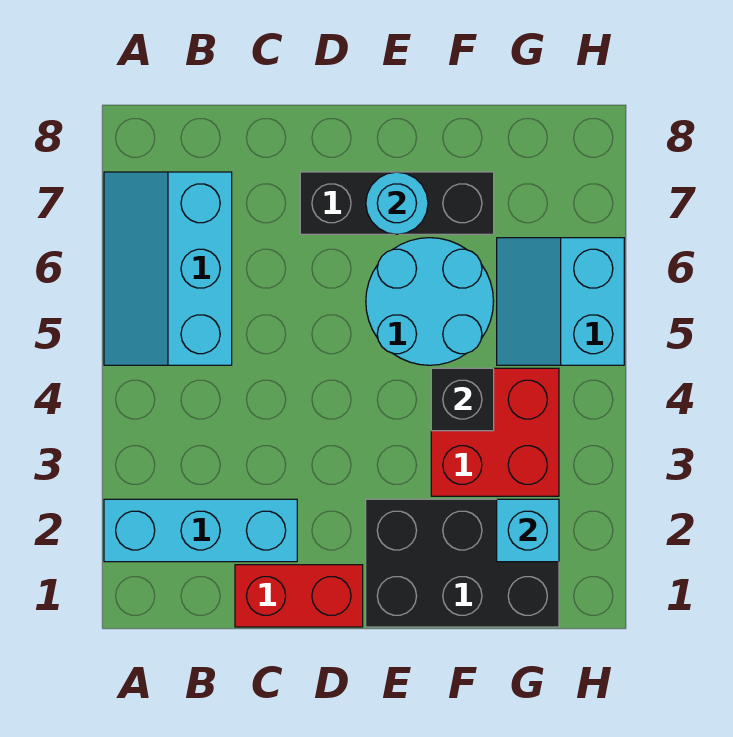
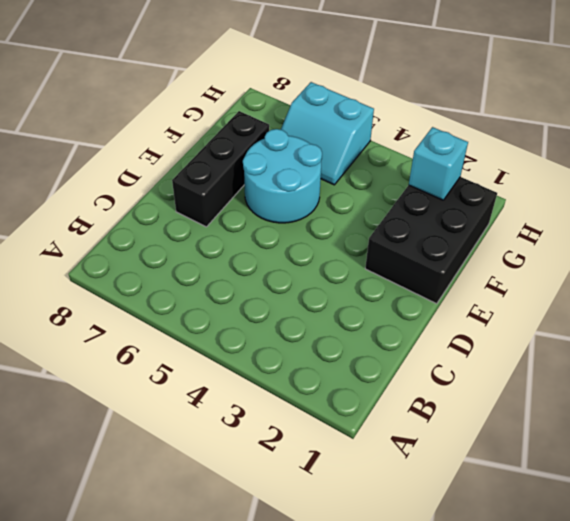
none -> cyan brick A2:C2 level 1
none -> cyan slope A5:B7 level 1 top B

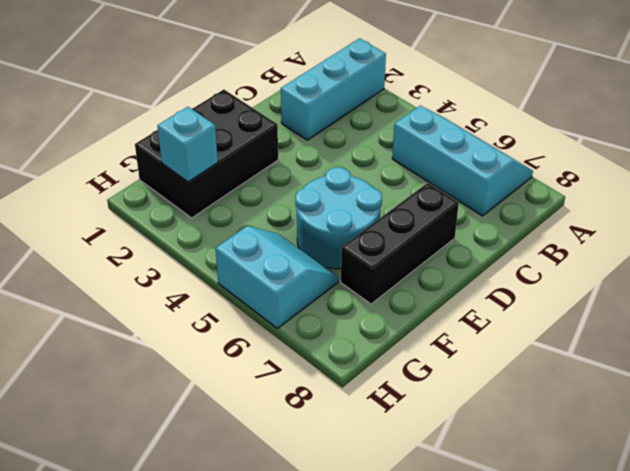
none -> red brick C1:D1 level 1
none -> red brick F3:G4 level 1

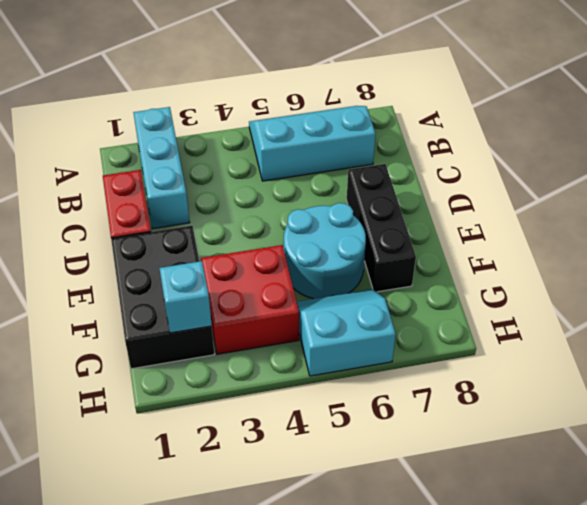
none -> cyan round brick E7 level 2
none -> black brick F4 level 2

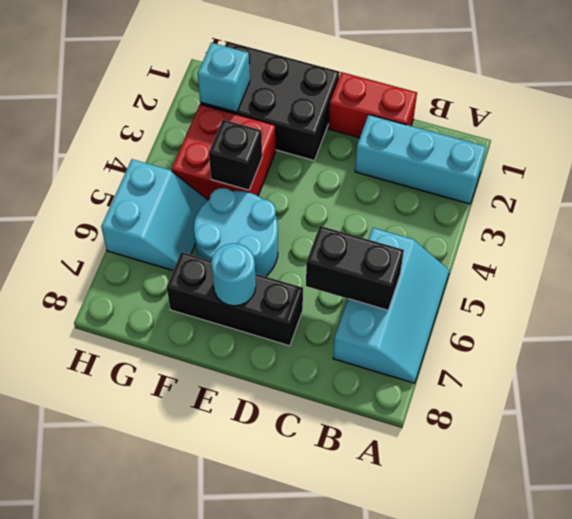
black brick B6:C6 level 2 -> none

